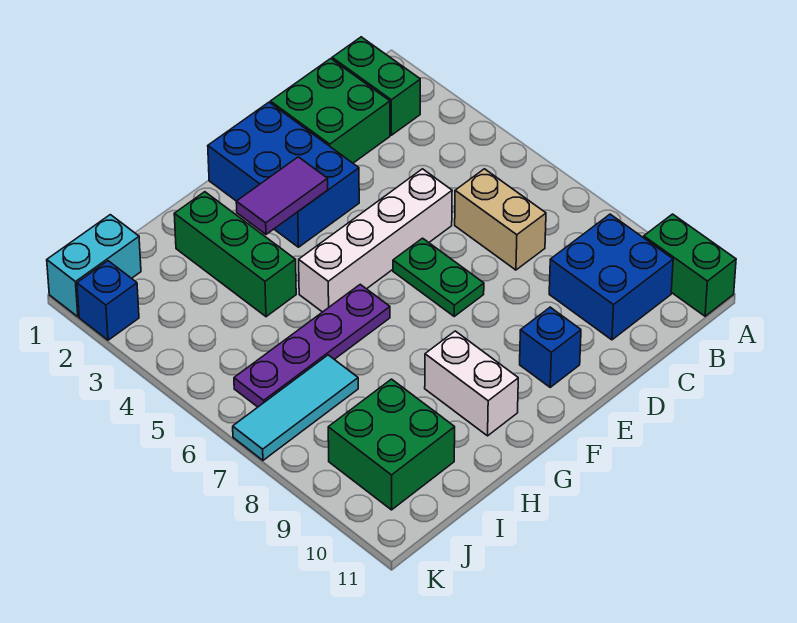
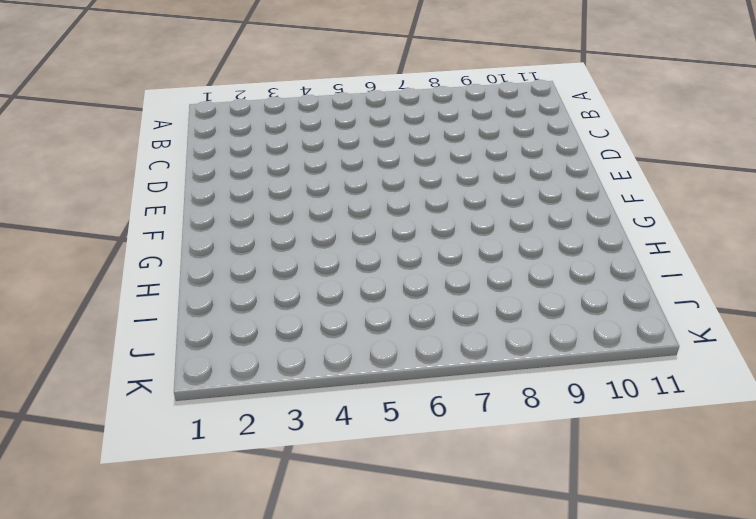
none -> green brick A10:A11 level 1
none -> green brick B1:B2 level 1
none -> blue brick B9:C10 level 1

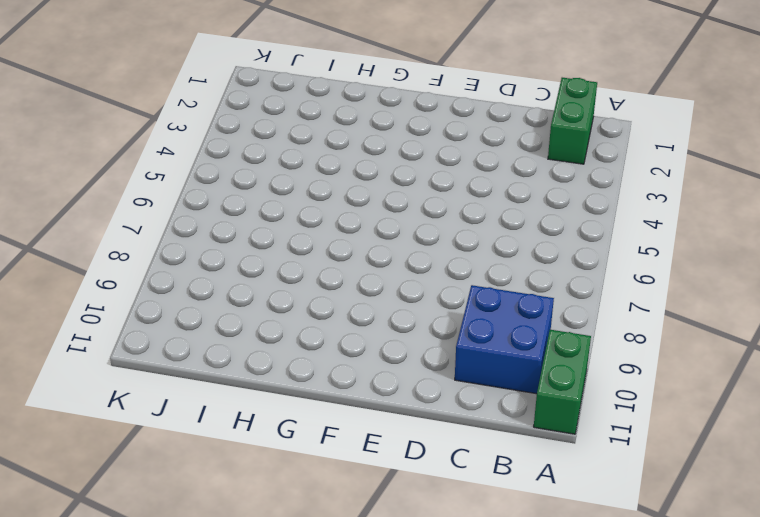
none -> green brick C1:D2 level 1
none -> tan brick C6:C7 level 1
none -> white brick D5:G5 level 1

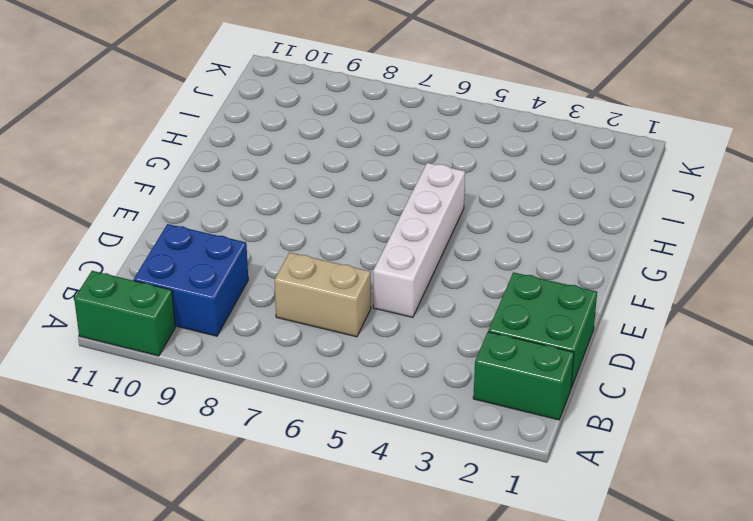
none -> blue brick E1:F3 level 1
none -> green plate E6:E7 level 1
none -> blue brick E10 level 1

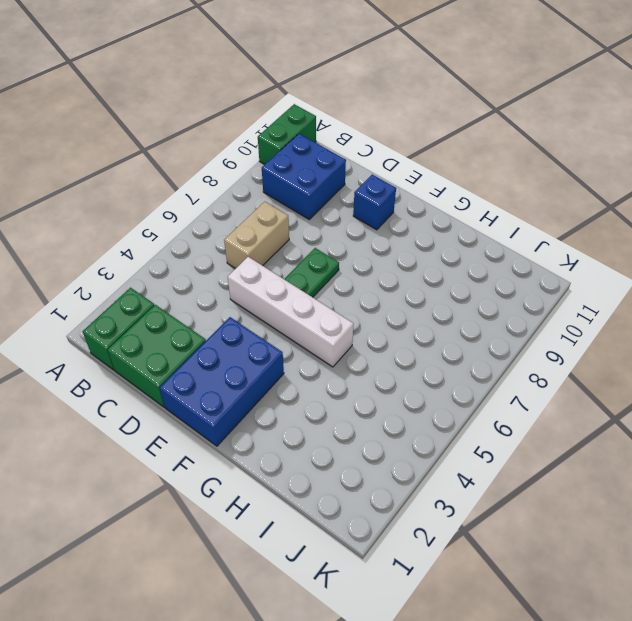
none -> purple plate G6:J6 level 1
none -> white brick G9:G10 level 1
none -> green brick H2:H4 level 1

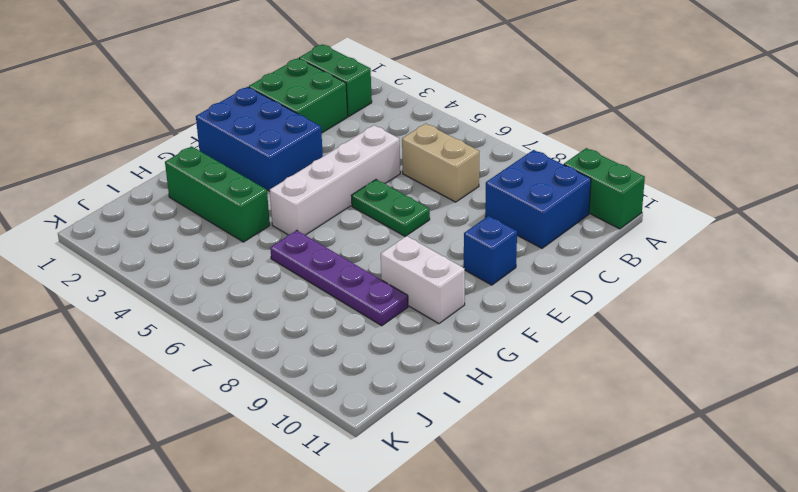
purple plate H6:H9 level 1 -> purple plate G6:J6 level 1
none -> cyan tile I7:K7 level 1
none -> green brick I9:J10 level 1
none -> cyan brick J1:K1 level 1

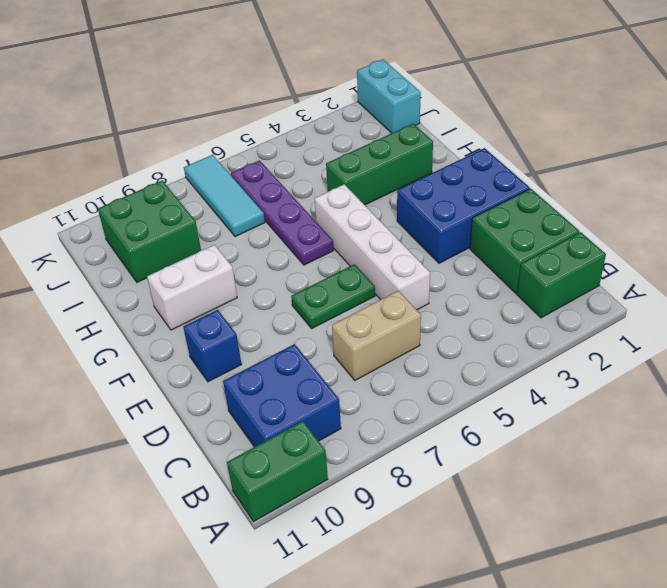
none -> blue brick K2 level 1
none -> purple tile F3:G3 level 2

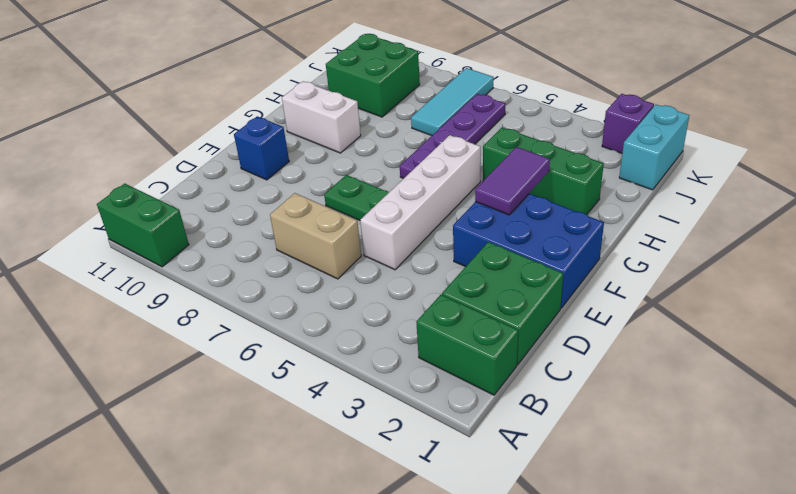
purple brick K2 level 1 -> blue brick K2 level 1
none -> blue brick B9:C10 level 1

